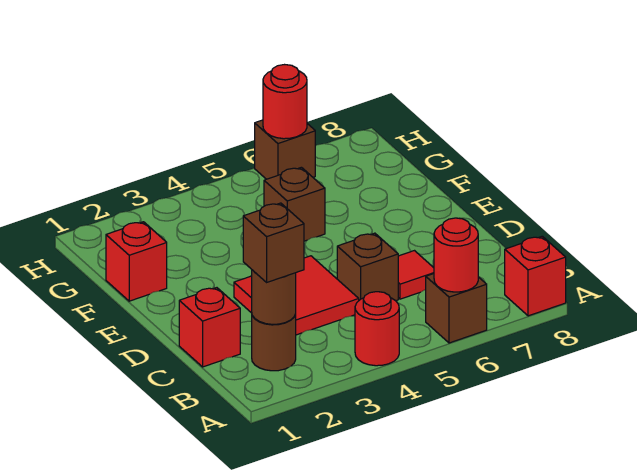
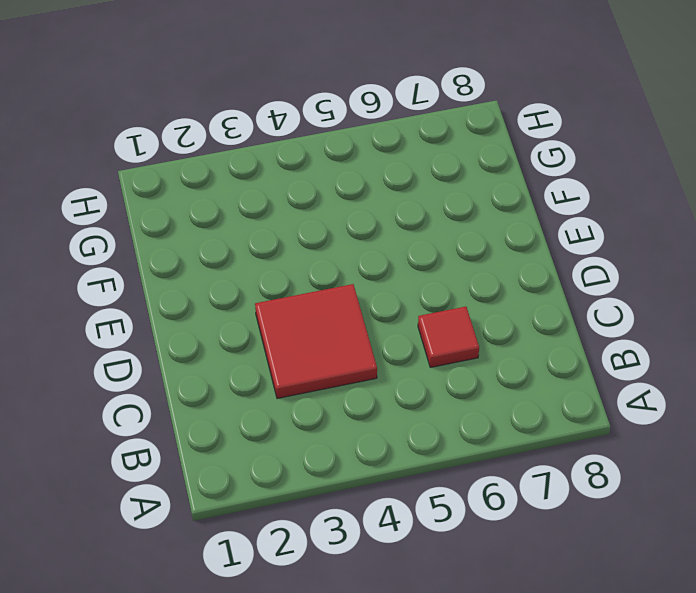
none -> red round brick A4 level 1
none -> brown brick A6 level 1
none -> red brick A8 level 1

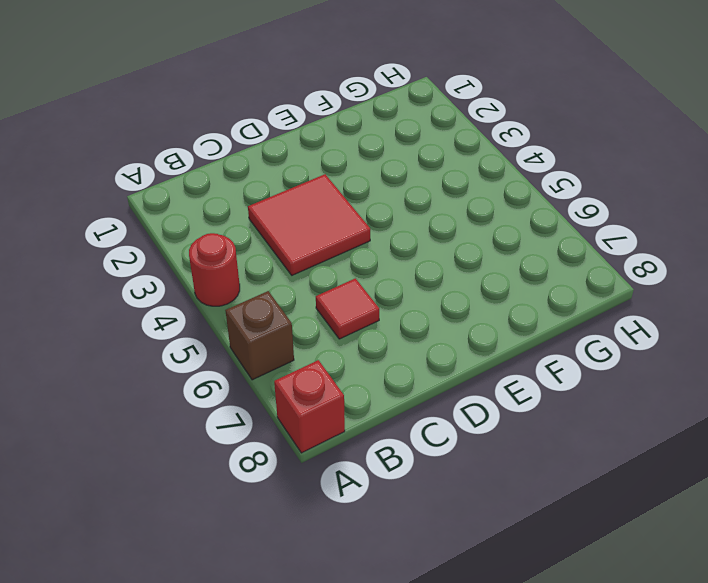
none -> brown round brick B2 level 1
none -> red brick C1 level 1
none -> brown brick C5 level 1

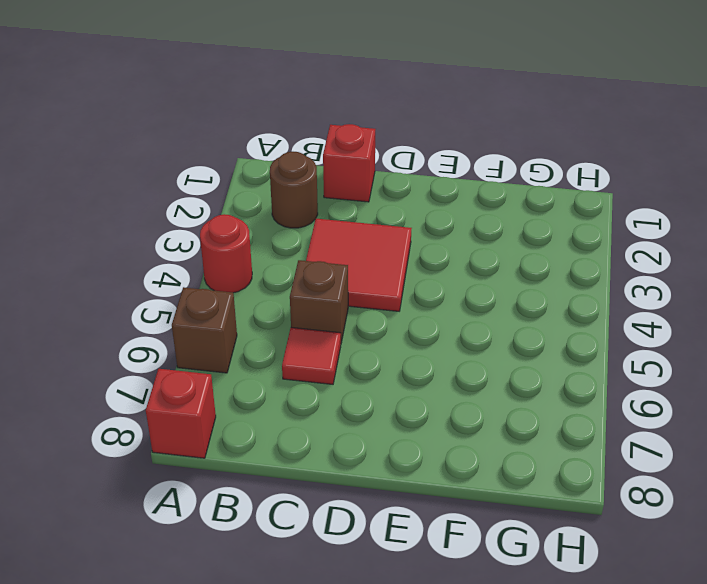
none -> red brick F1 level 1
none -> brown brick F5 level 1
none -> brown brick H6 level 1

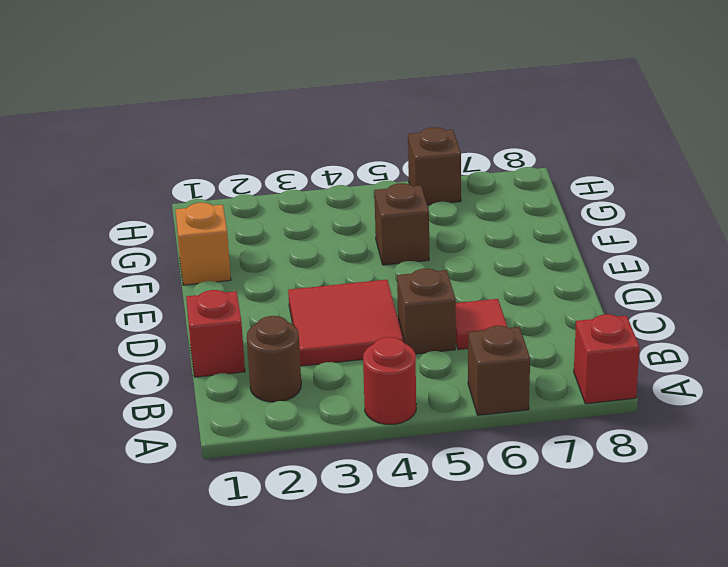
orange brick F1 level 1 -> red brick F1 level 1
none -> red round brick A6 level 2
none -> brown round brick B2 level 2
none -> red round brick H6 level 2

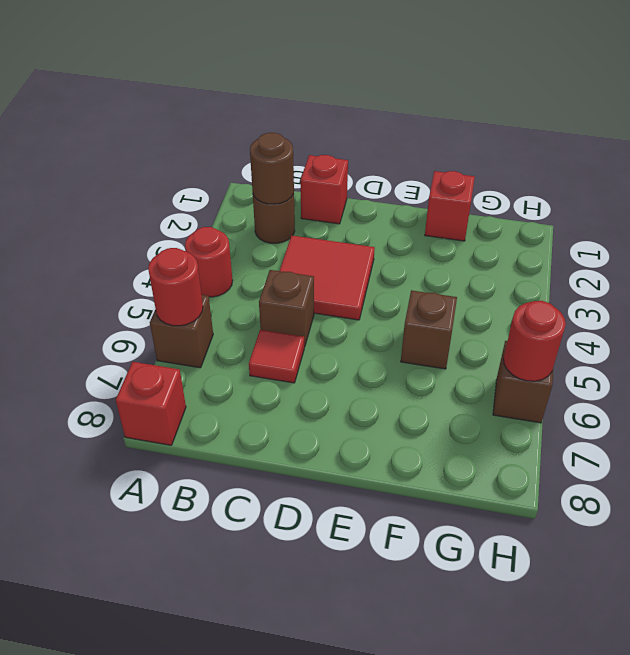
none -> brown brick B2 level 3

